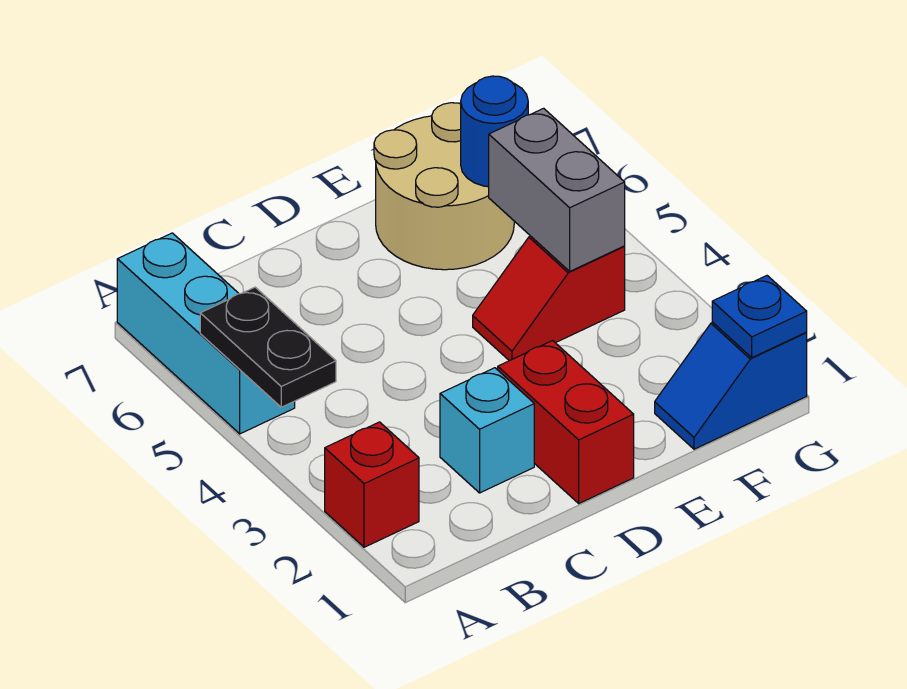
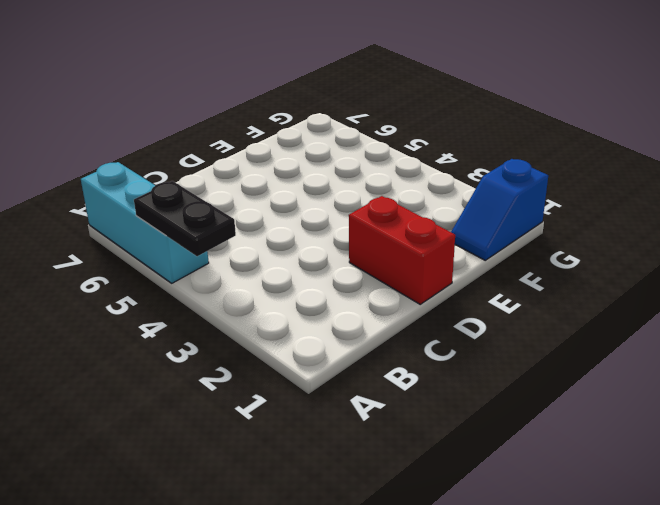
none -> red brick A2 level 1
none -> cyan brick C2 level 1

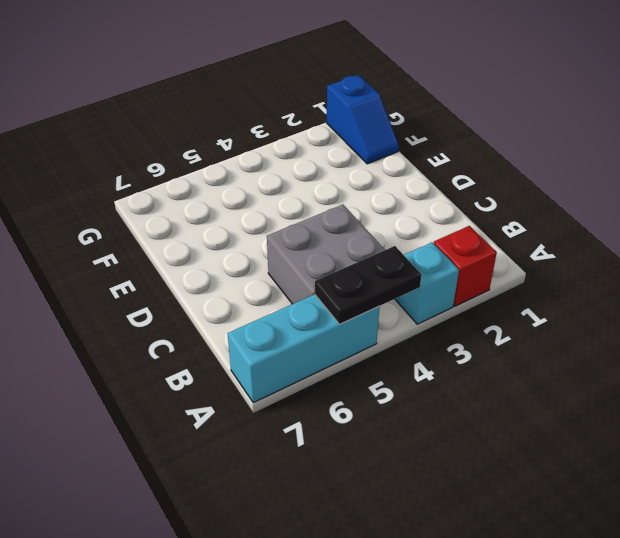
cyan brick A3 level 1 -> cyan brick C2 level 1
grey brick B4:C5 level 1 -> none
none -> red brick D1:D2 level 1
none -> red slope E4:F4 level 1 top F

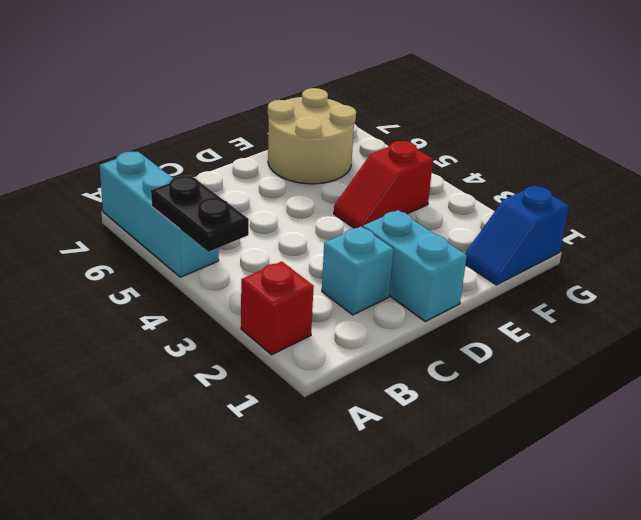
cyan brick D1:D2 level 1 -> red brick D1:D2 level 1
none -> grey brick F4:F5 level 2
none -> blue round brick F6 level 2

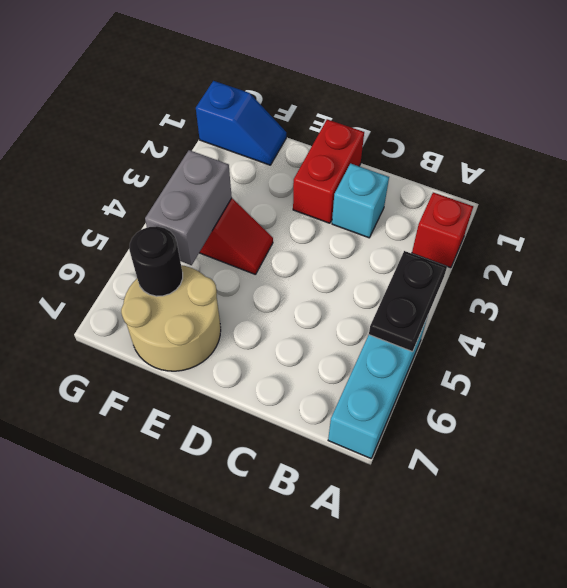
black round brick F6 level 2 -> blue round brick F6 level 2
none -> blue plate G1 level 2

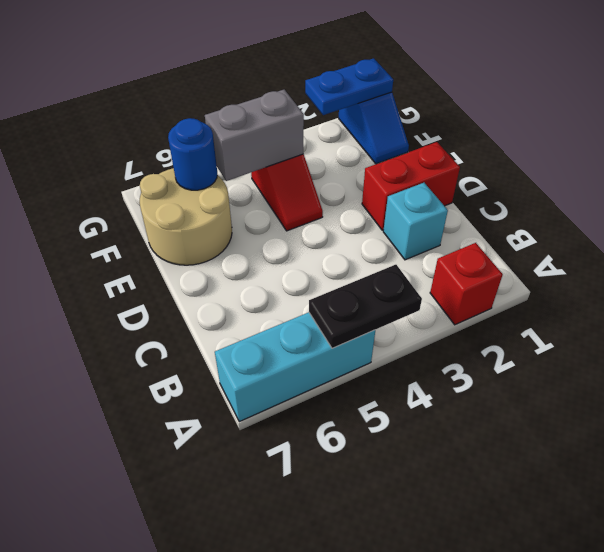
blue plate G1:G2 level 2 -> blue plate G1 level 2

